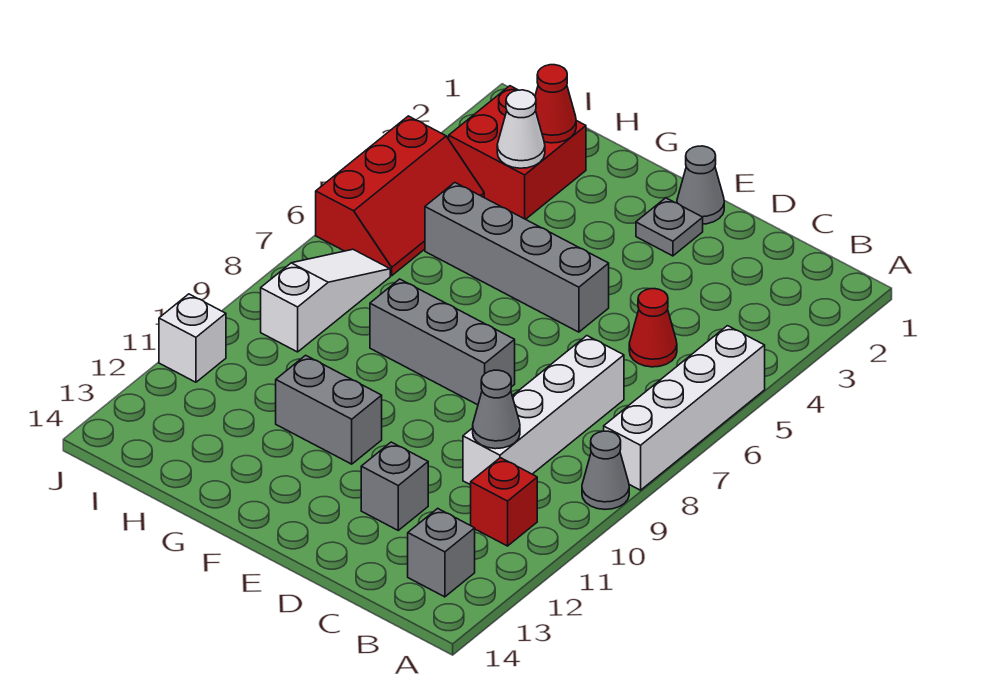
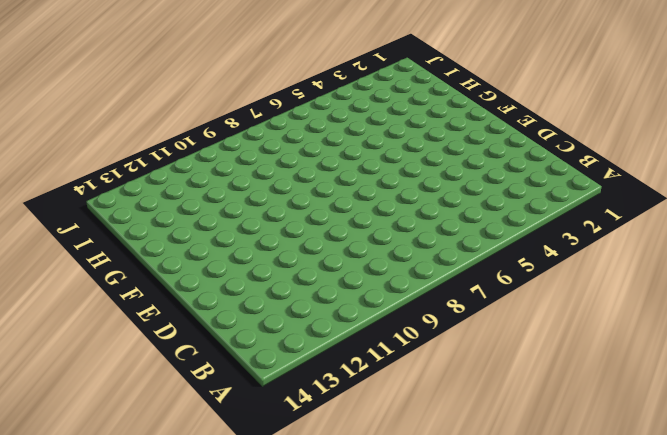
none -> white brick A5:A8 level 1
none -> grey cone A9 level 1
none -> red brick B11 level 1

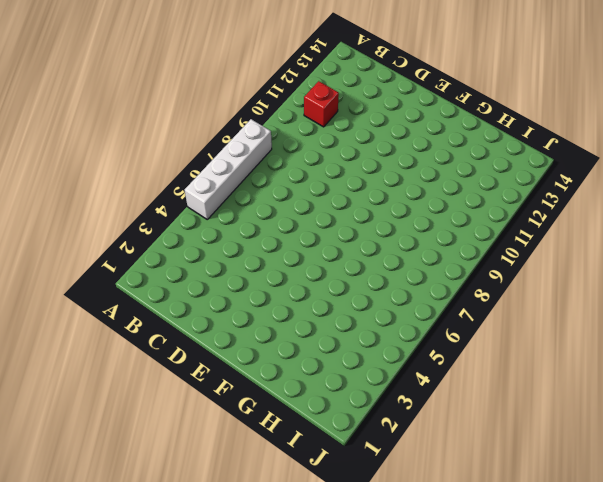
none -> grey cone A9 level 1
none -> grey brick B13 level 1
none -> red cone C5 level 1

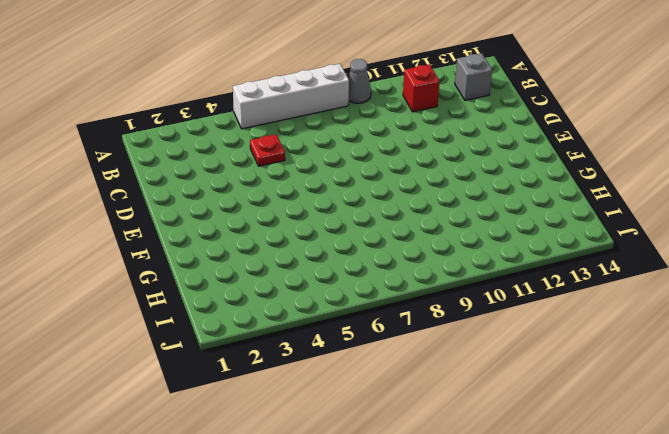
red plate C5 level 1 -> red cone C5 level 1
none -> white brick C7:C10 level 1
none -> grey brick D12 level 1
none -> grey cone E1 level 1

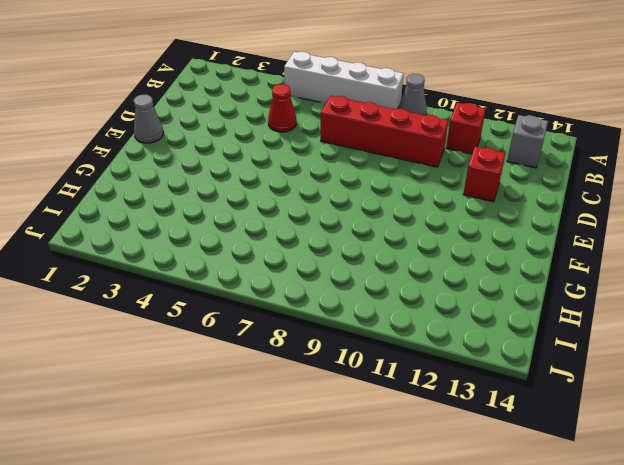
red brick C7:C10 level 1 -> white brick C7:C10 level 1
red brick D12 level 1 -> grey brick D12 level 1
none -> grey plate E2 level 1
none -> grey brick E5:H5 level 1
none -> grey brick E8:G8 level 1

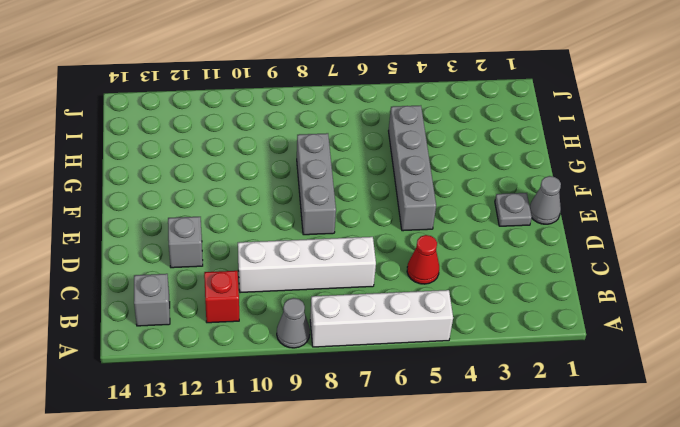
none -> grey brick F11:G11 level 1
none -> red brick H2:I3 level 1
none -> red slope I4:J6 level 1 top J

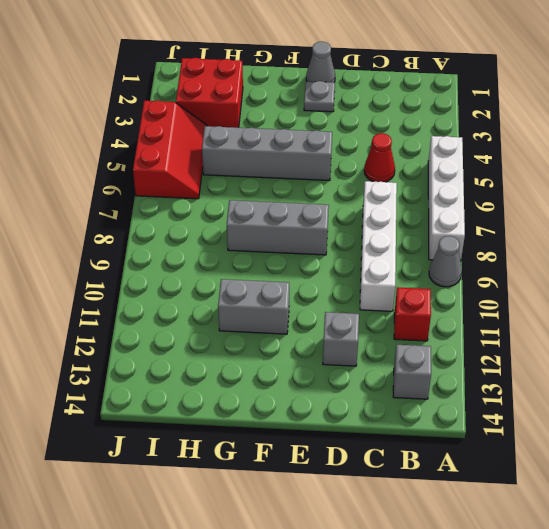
none -> white slope I7:I9 level 1 top 9
none -> white brick J11 level 1
none -> grey cone C10 level 2

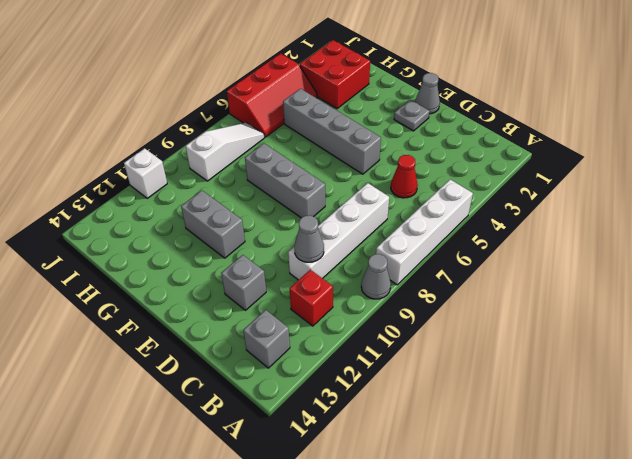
none -> red cone H2 level 2
none -> white cone H3 level 2

